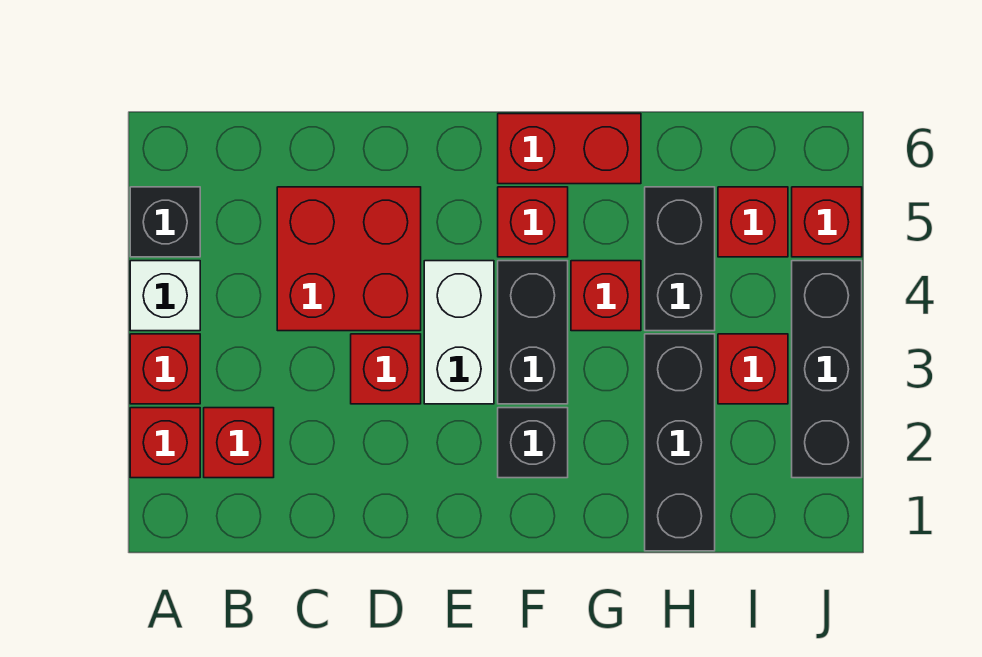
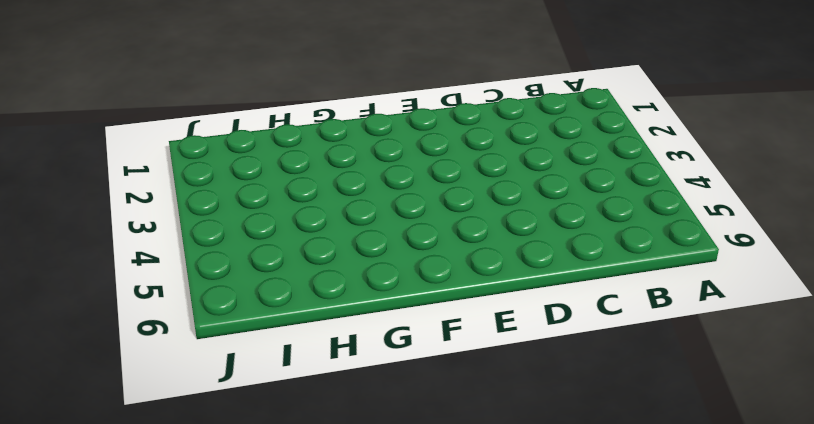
none -> red brick A2 level 1
none -> red brick A3 level 1
none -> white brick A4 level 1

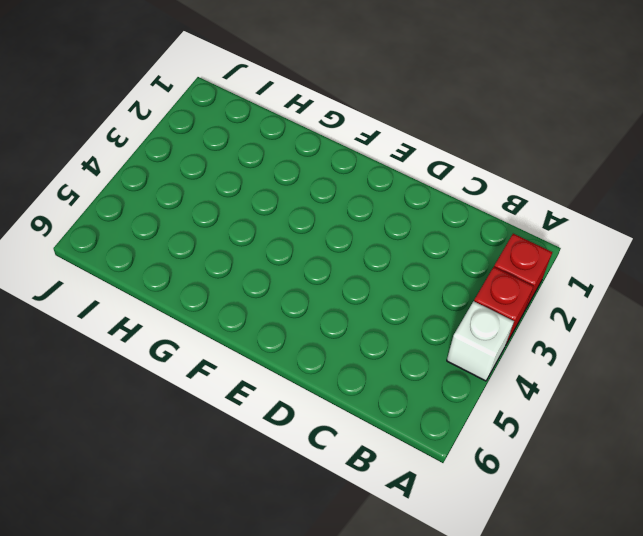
none -> black brick A5 level 1
none -> red brick B2 level 1
none -> red brick C4:D5 level 1

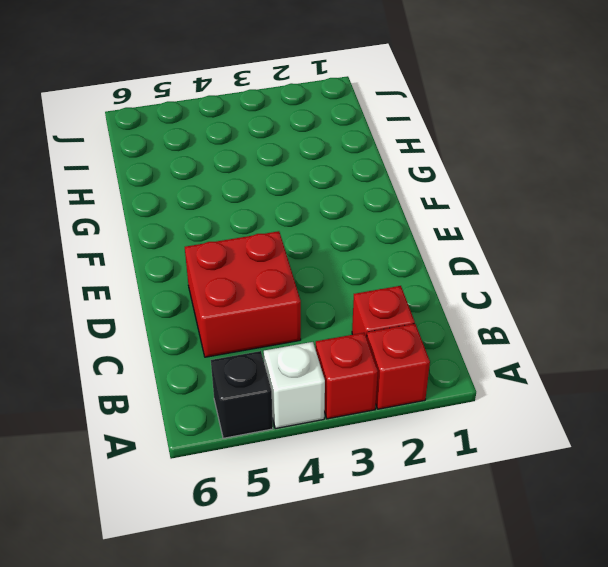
none -> red brick D3 level 1
none -> white brick E3:E4 level 1
none -> black brick F2 level 1

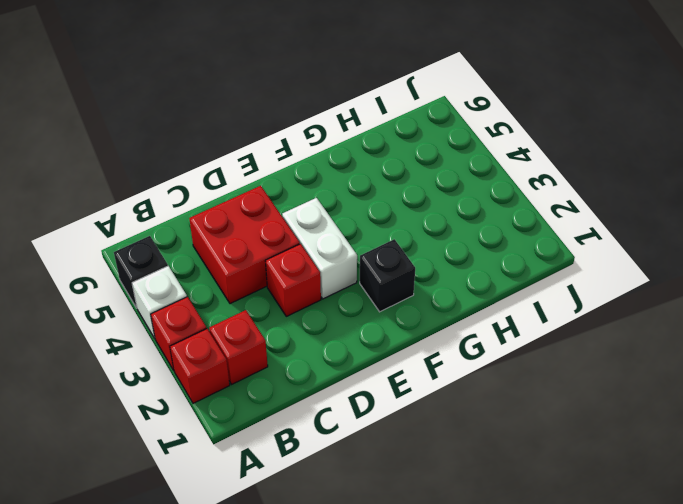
none -> black brick F3:F4 level 1
none -> red brick F5 level 1
none -> red brick F6:G6 level 1

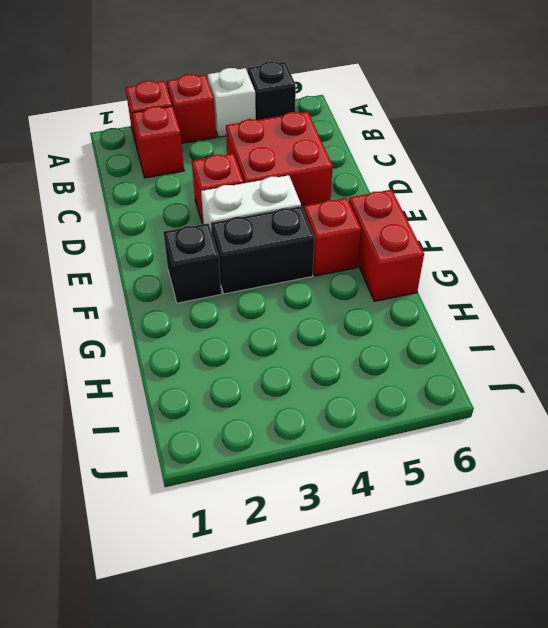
none -> red brick G4 level 1
none -> black brick H1:H3 level 1
none -> black brick H4:H5 level 1

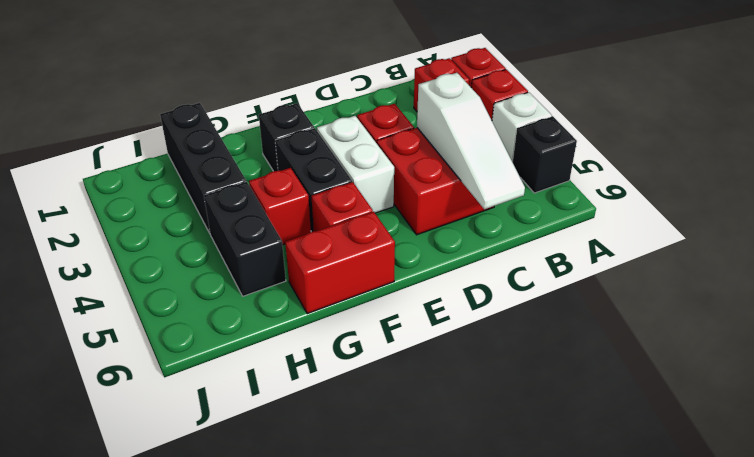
white slope C4:C6 level 2 top 4 -> none
none -> red brick I3 level 1
none -> red brick I5 level 1
none -> black brick J2:J4 level 1

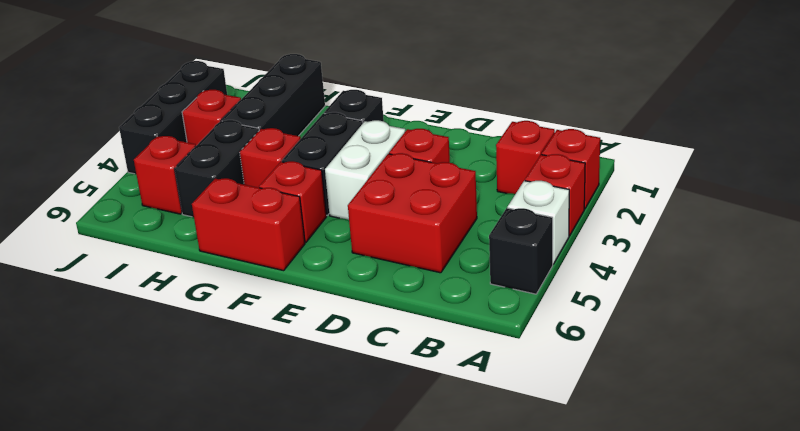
none -> red brick J5 level 1

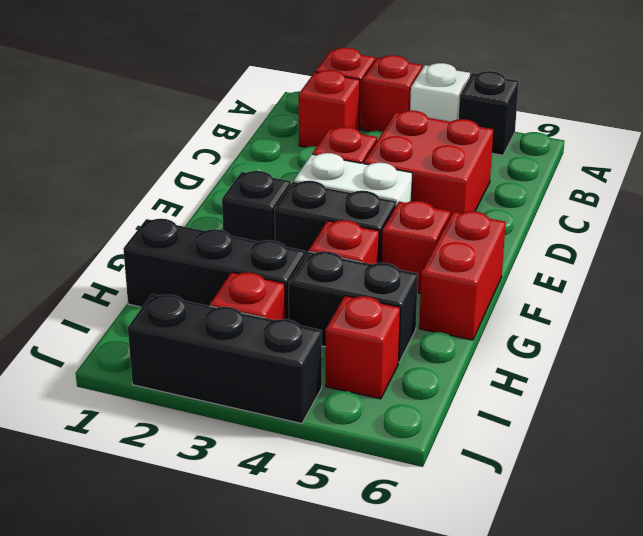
none -> red brick J5 level 1

